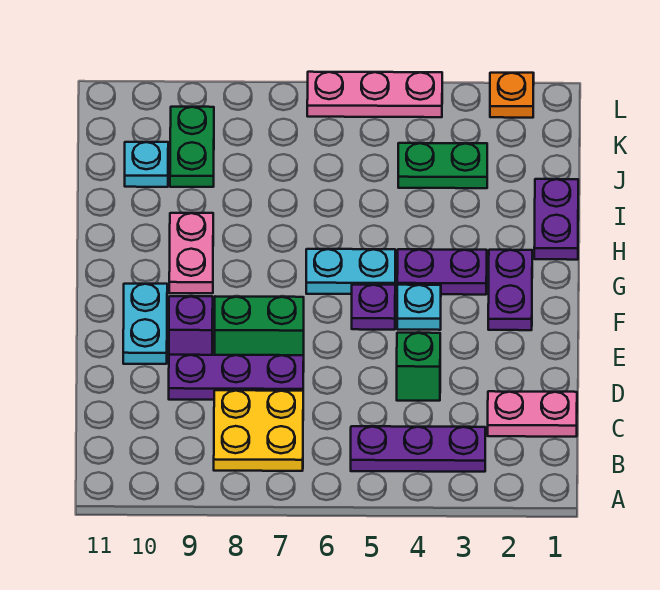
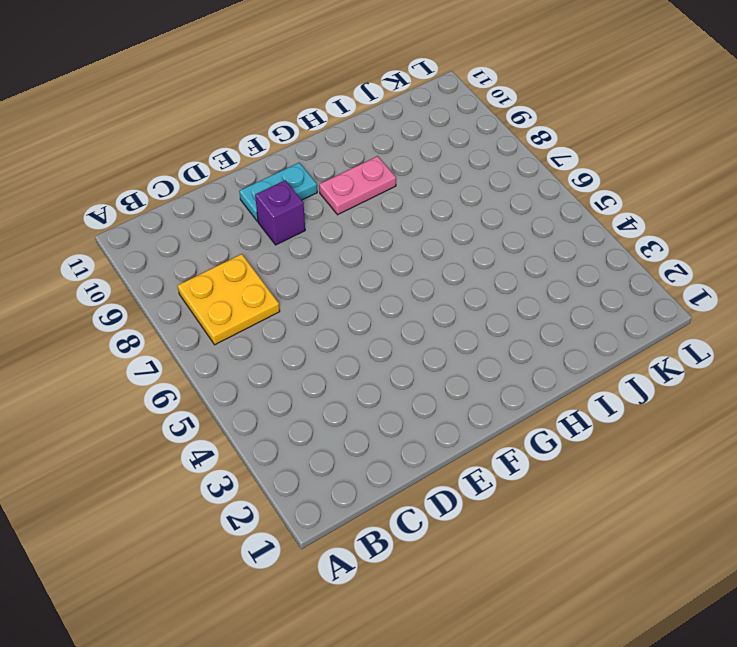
none -> purple plate B3:B5 level 1
none -> pink plate C1:C2 level 1
none -> green brick D4 level 1

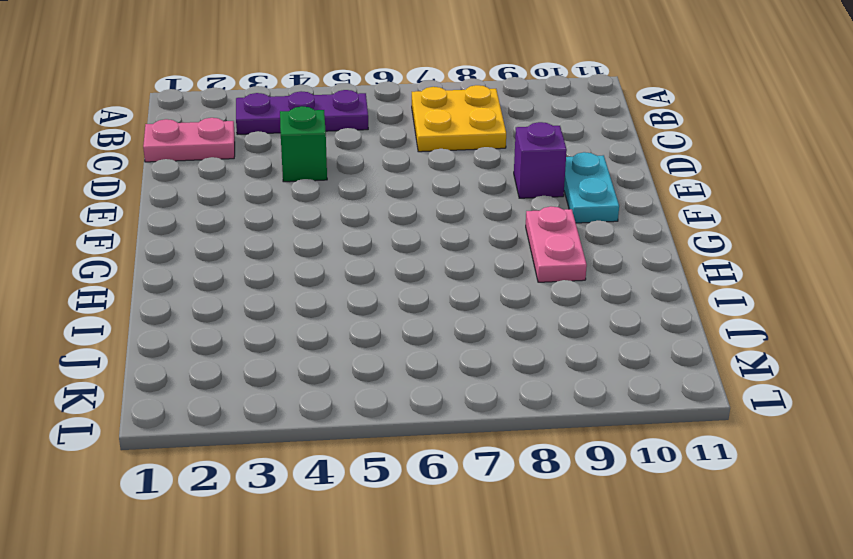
none -> purple plate D7:D9 level 1
none -> green brick E7:E8 level 1
none -> purple plate F2:G2 level 1

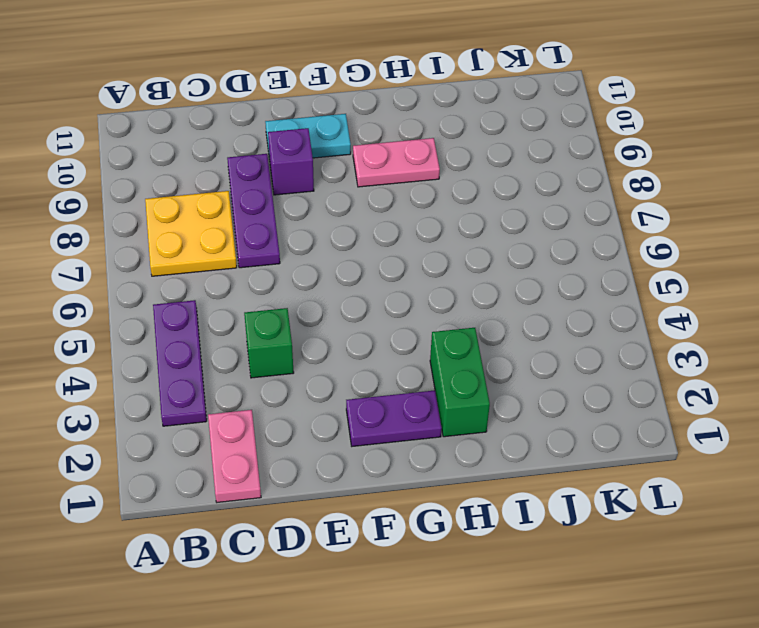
green brick H2:H3 level 1 -> green brick E7:E8 level 1
none -> cyan plate F4 level 1
none -> purple plate F5 level 1
none -> purple plate G3:G4 level 1

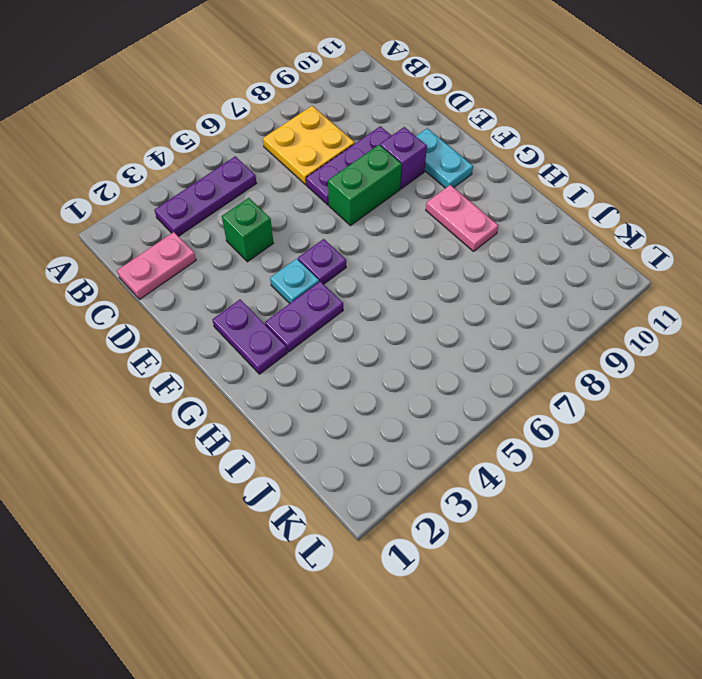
none -> cyan plate G5:G6 level 1
none -> purple plate H1:I1 level 1
none -> green plate J3:J4 level 1

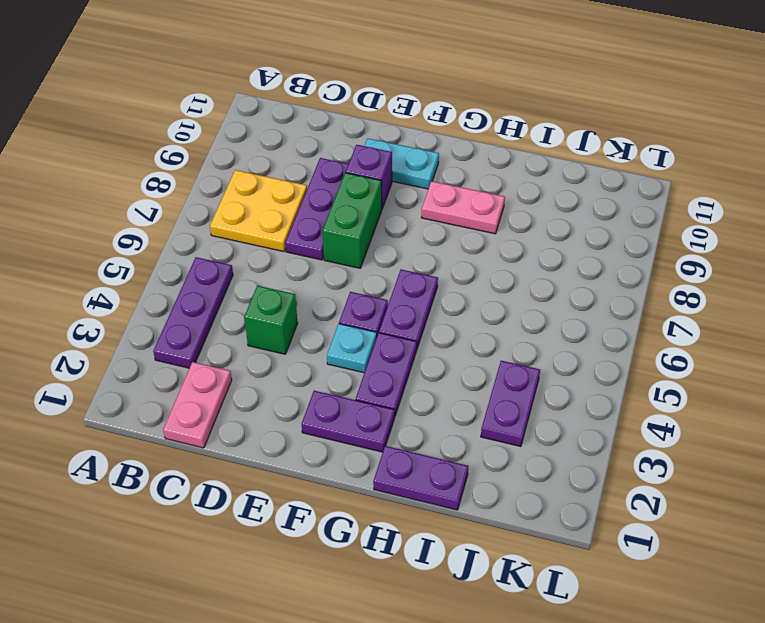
purple plate G5:G6 level 1 -> cyan plate G5:G6 level 1
purple plate J3:J4 level 1 -> green plate J3:J4 level 1
none -> green plate J9:K9 level 1
none -> cyan plate J10 level 1
none -> orange plate L2 level 1

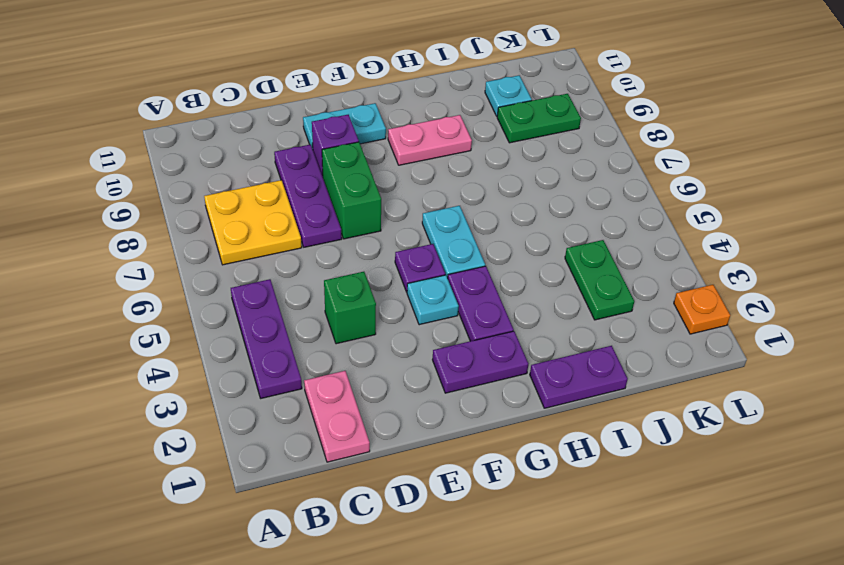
none -> pink plate L4:L6 level 1

